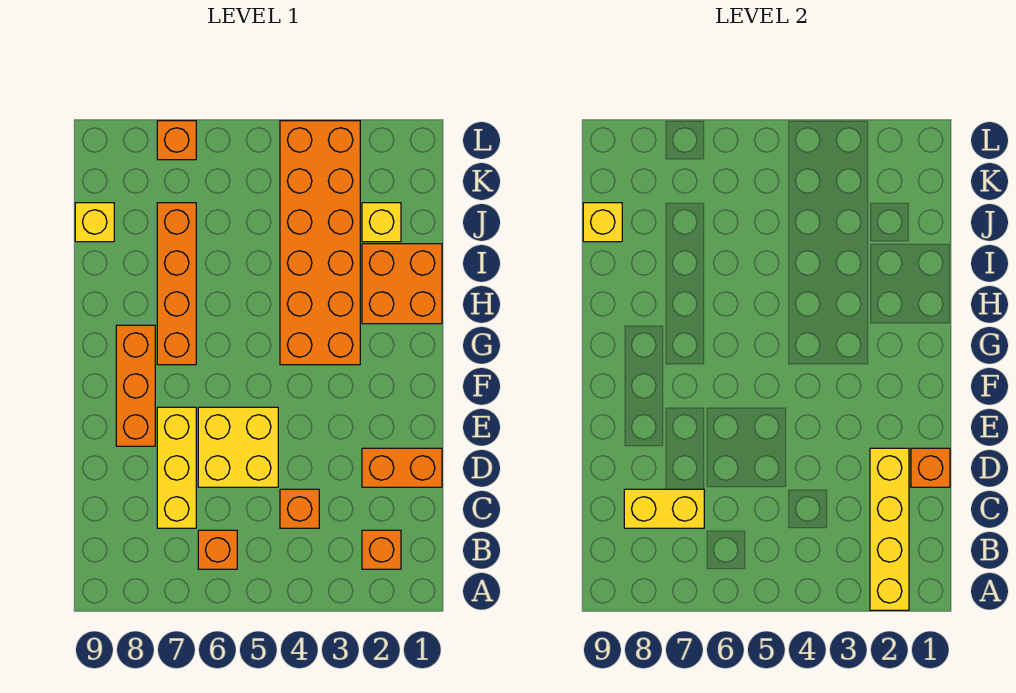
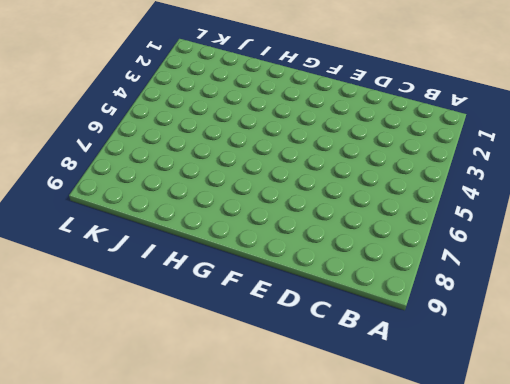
none -> orange brick B2 level 1
none -> orange brick B6 level 1
none -> orange brick C4 level 1

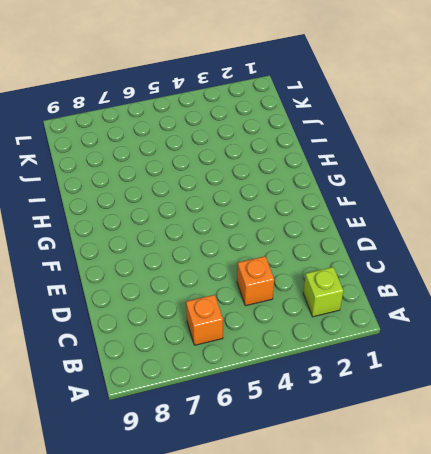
lime brick B2 level 1 -> orange brick B2 level 1
none -> yellow brick C7:E7 level 1
none -> orange brick D1:D2 level 1
none -> yellow brick D5:E6 level 1

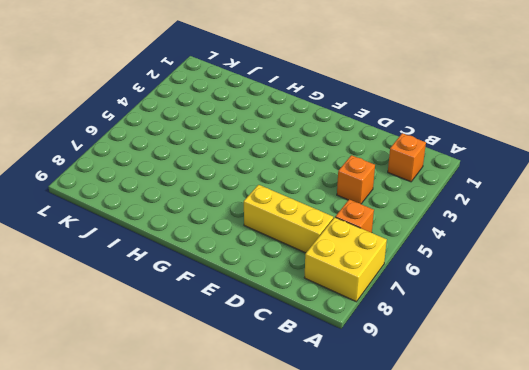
yellow brick A7:B8 level 1 -> yellow brick D5:E6 level 1
none -> orange brick D1:D2 level 1
none -> orange brick E8:G8 level 1
none -> orange brick G3:L4 level 1

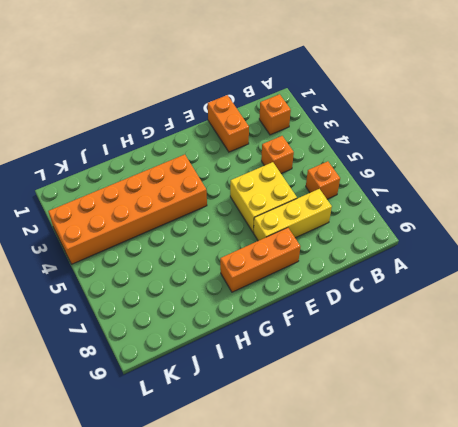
none -> orange brick G7:J7 level 1
none -> orange brick H1:I2 level 1
none -> yellow brick J2 level 1

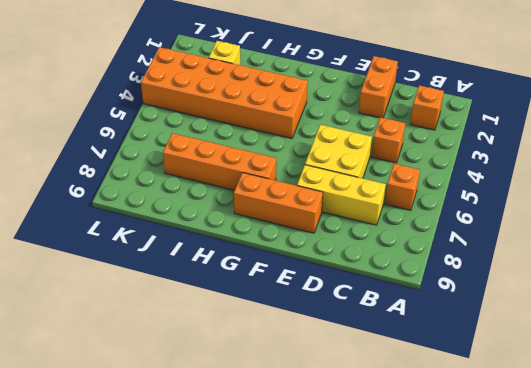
none -> orange brick H1:I2 level 1
none -> yellow brick J9 level 1
none -> orange brick L7 level 1

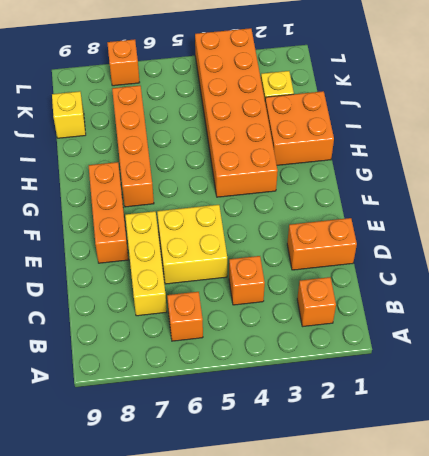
none -> yellow brick A2:D2 level 2
none -> yellow brick C7:C8 level 2
none -> orange brick D1 level 2

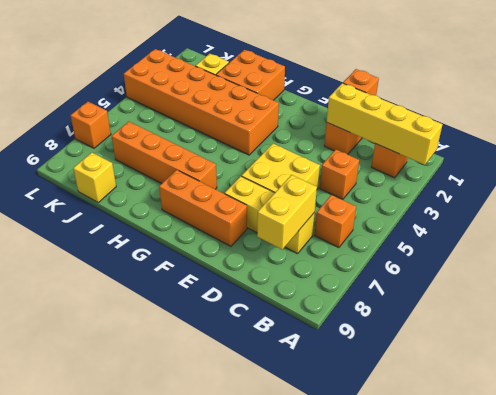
none -> yellow brick J9 level 2

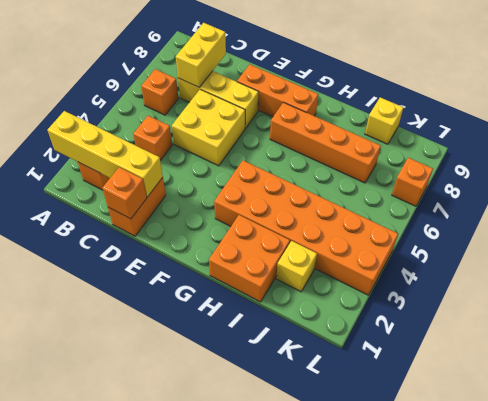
none -> yellow brick J9 level 2

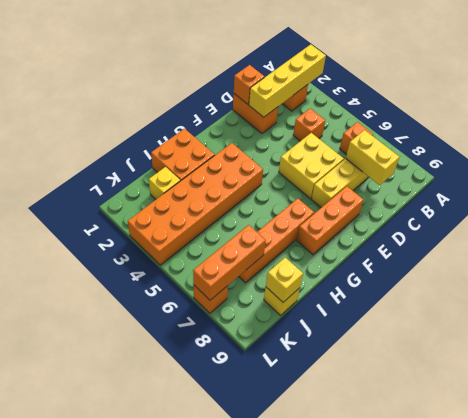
orange brick J7:L7 level 2 -> none

